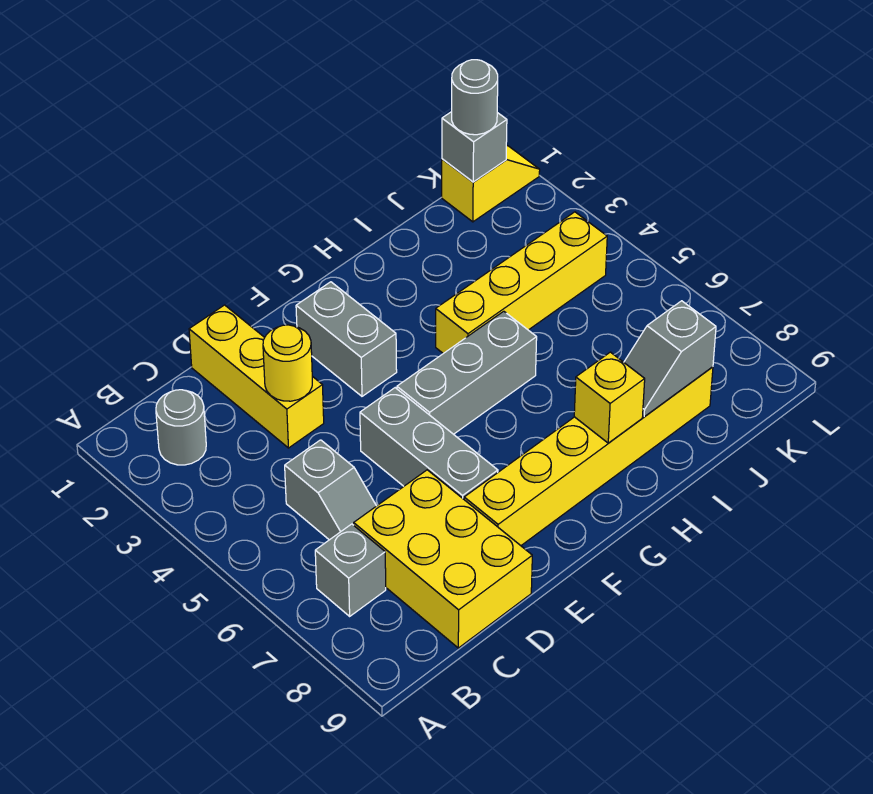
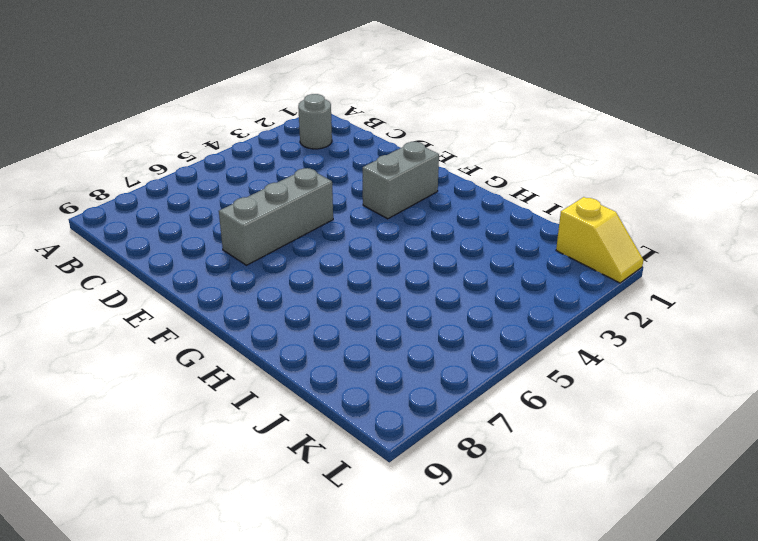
none -> grey brick B7 level 1
none -> grey slope C5:C6 level 1 top 5
none -> yellow brick C7:D9 level 1

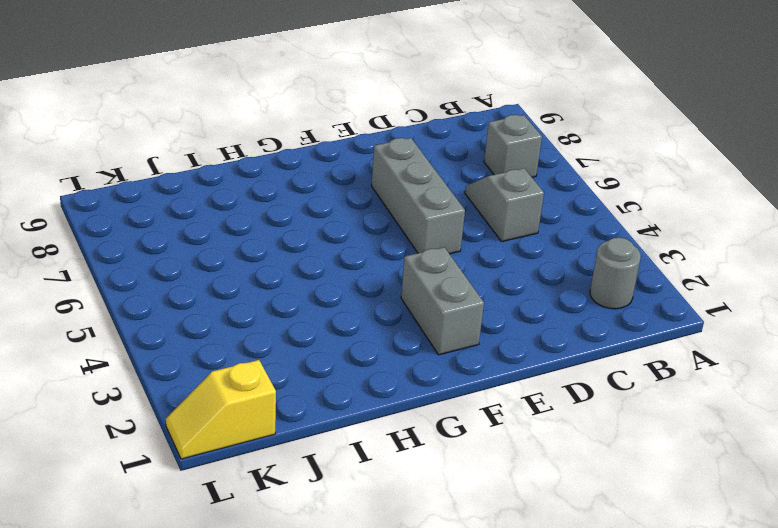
none -> yellow brick C7:D9 level 1
none -> yellow brick D1:D3 level 1
none -> yellow brick E8:J8 level 1

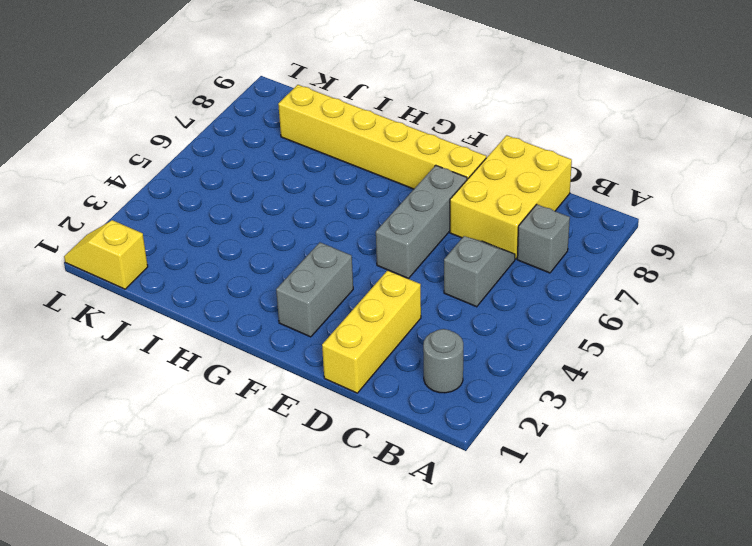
none -> grey brick F5:H5 level 1
none -> yellow brick H4:K4 level 1
none -> yellow round brick D3 level 2

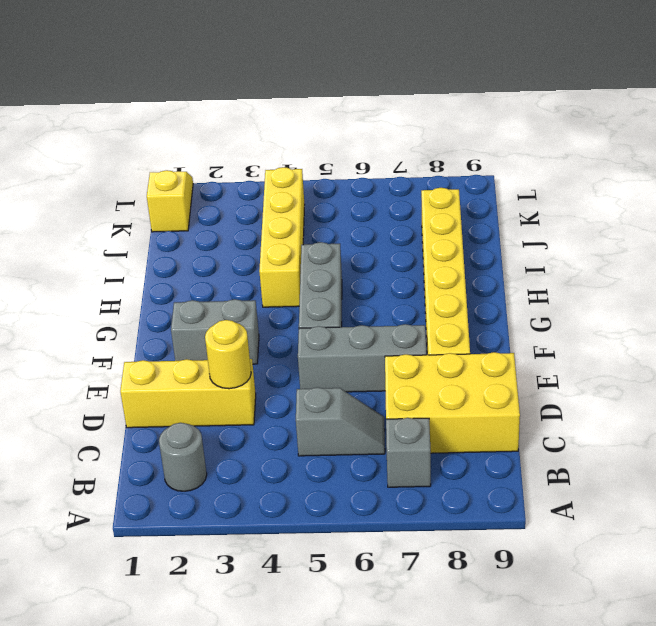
none -> yellow brick H8 level 2
none -> grey slope I8:J8 level 2 top J
none -> grey brick K1 level 2

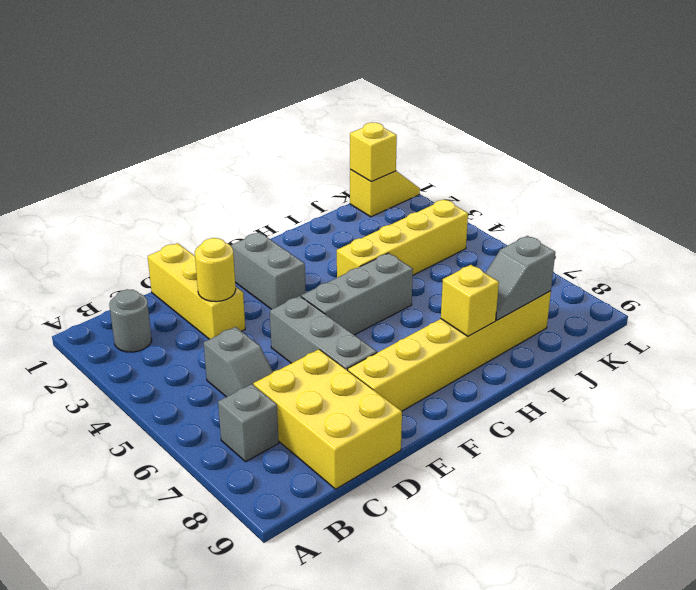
yellow brick K1 level 2 -> grey brick K1 level 2
none -> grey round brick K1 level 3

